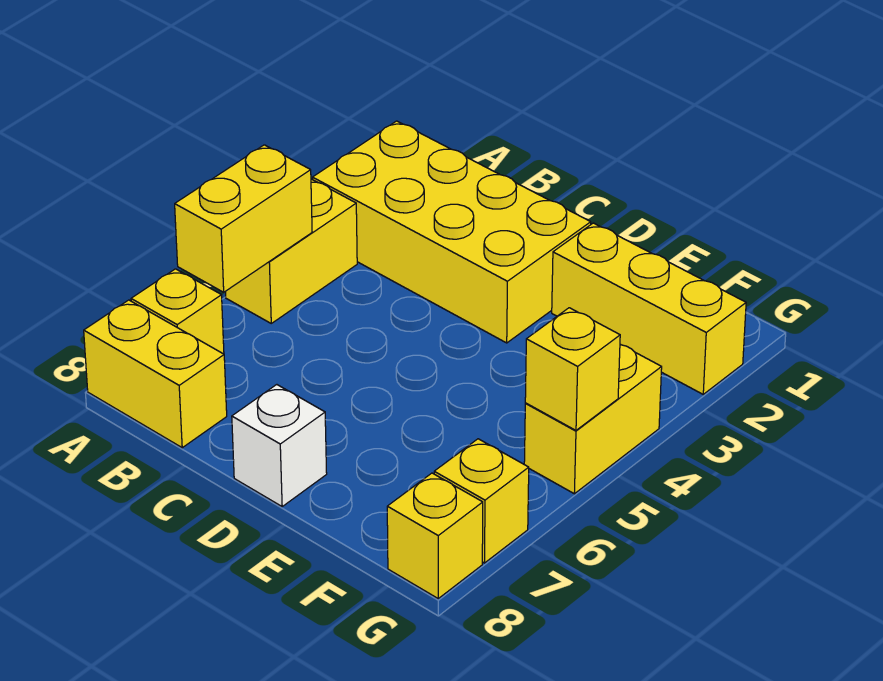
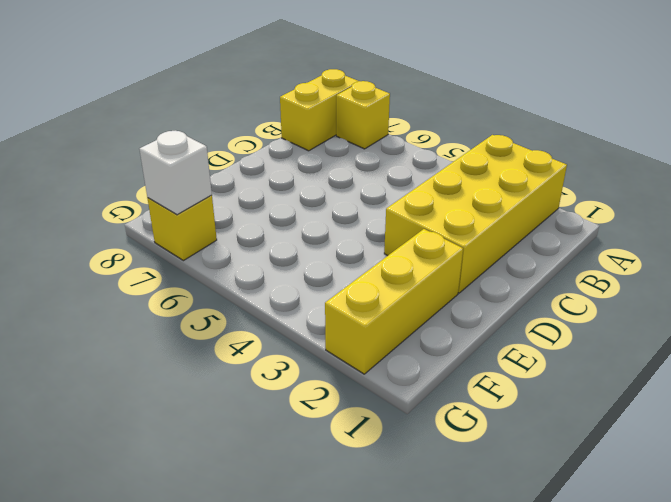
white brick G7 level 2 -> white brick D8 level 1
none -> yellow brick A4:A5 level 1
none -> yellow brick G4:G5 level 1

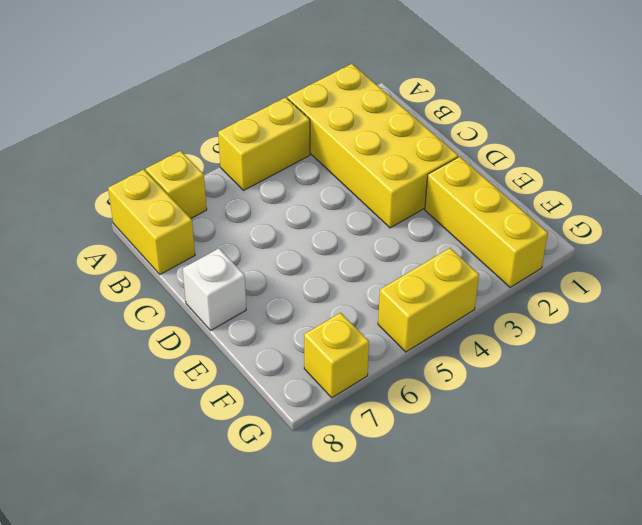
none -> yellow brick G8 level 1
none -> yellow brick A5:A6 level 2

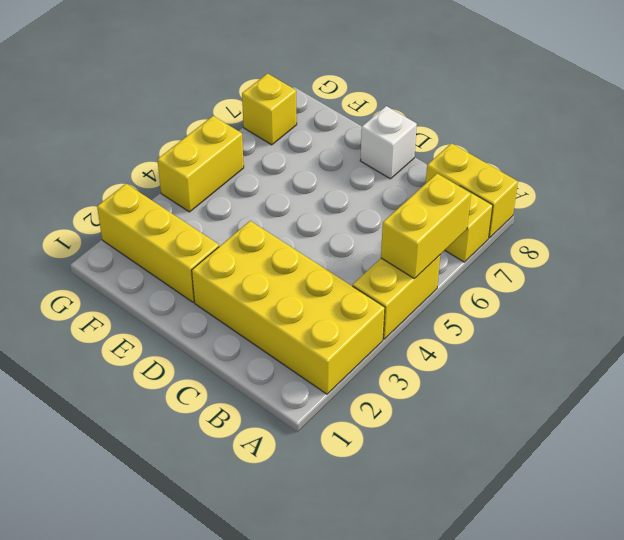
none -> yellow brick G8 level 1
none -> yellow brick G5 level 2

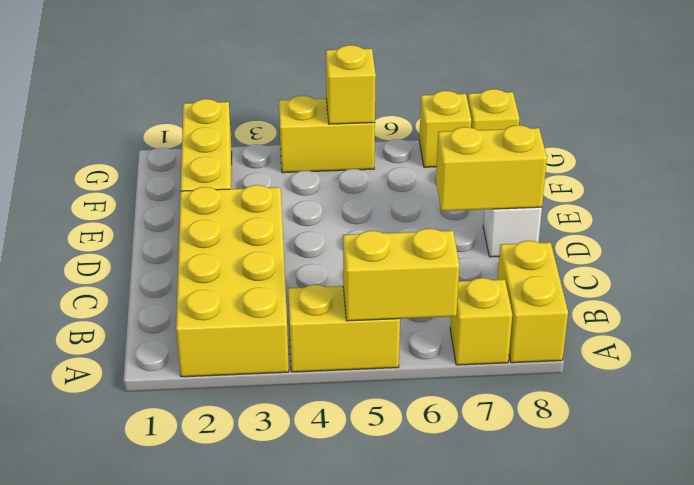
yellow brick D7:D8 level 2 -> none

